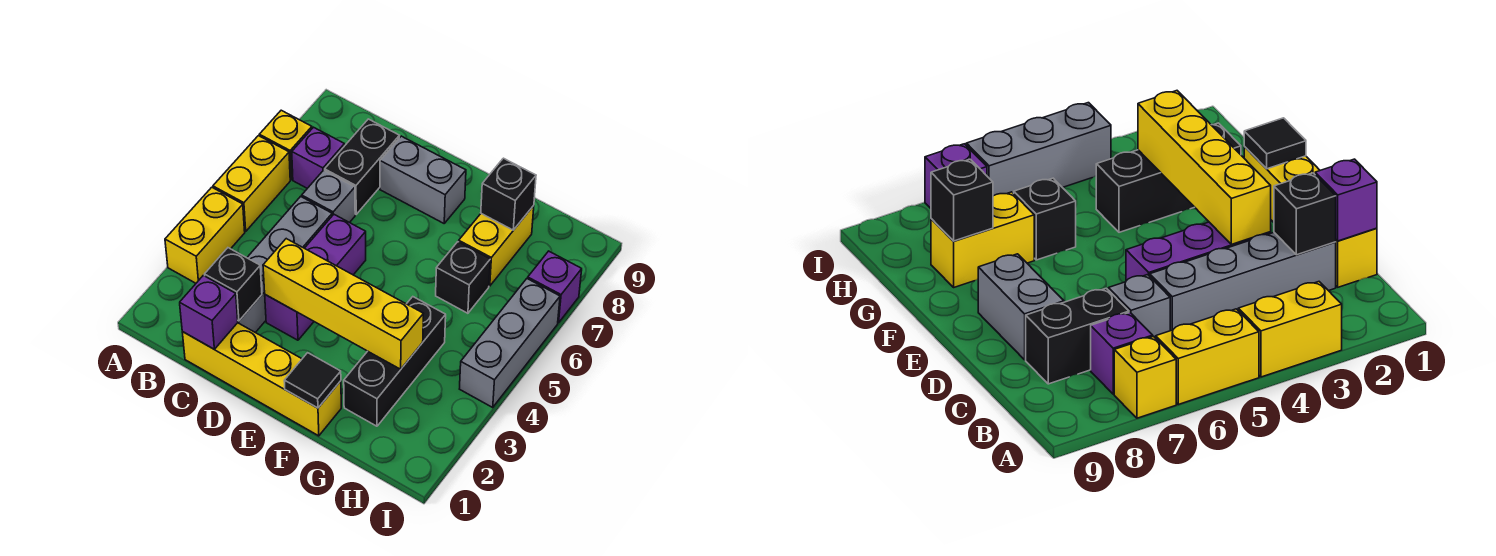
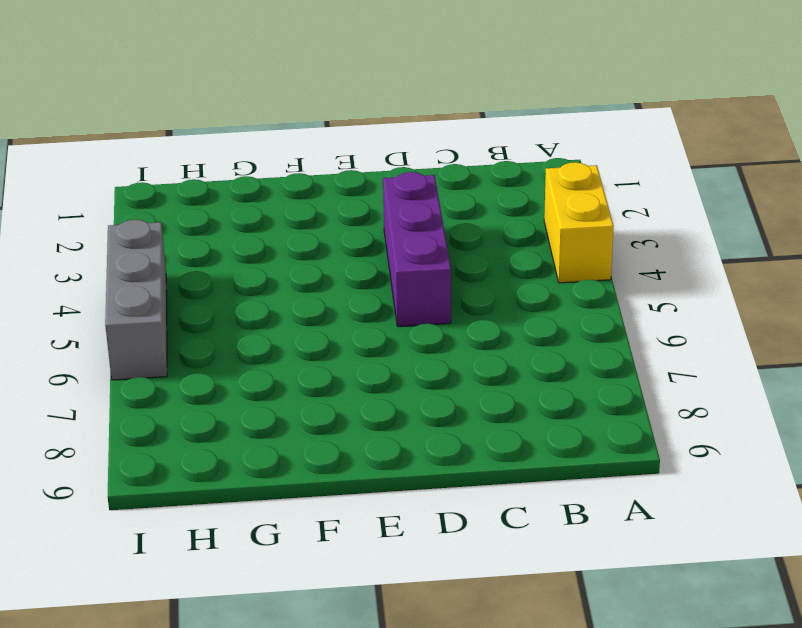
none -> yellow brick A5:A6 level 1
none -> yellow brick A7 level 1
none -> purple brick B7 level 1

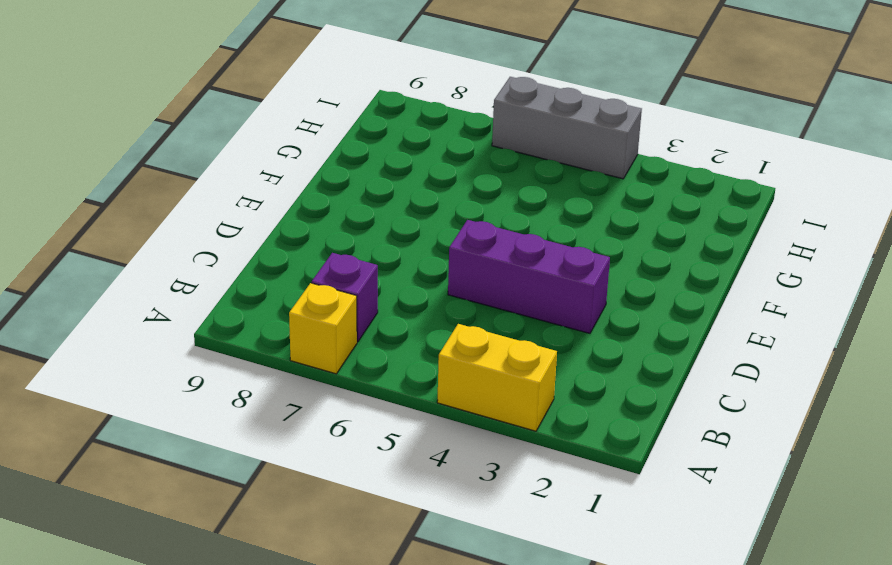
none -> yellow brick A5:A6 level 1
none -> yellow brick C1:F1 level 1
none -> grey brick C2:C5 level 1

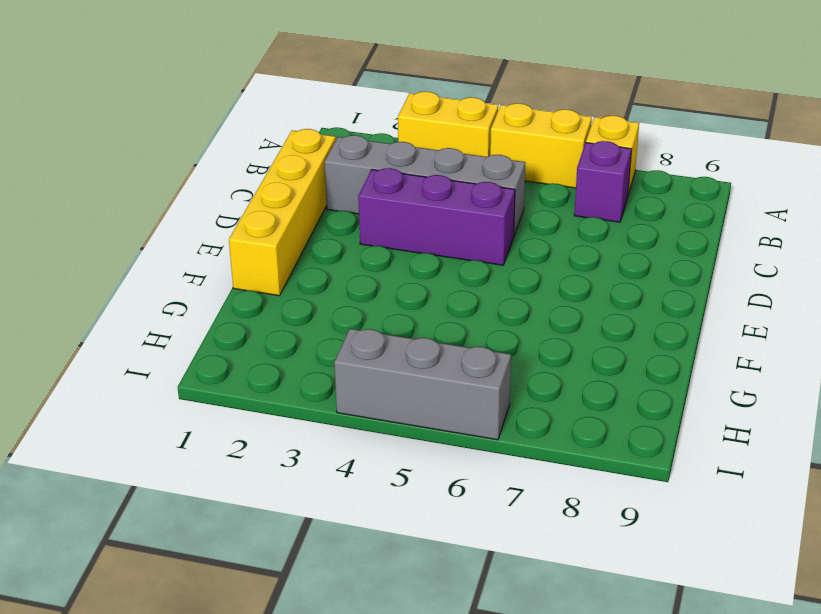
none -> grey brick C6 level 1
none -> black brick C7:C8 level 1
none -> grey brick D8:E8 level 1

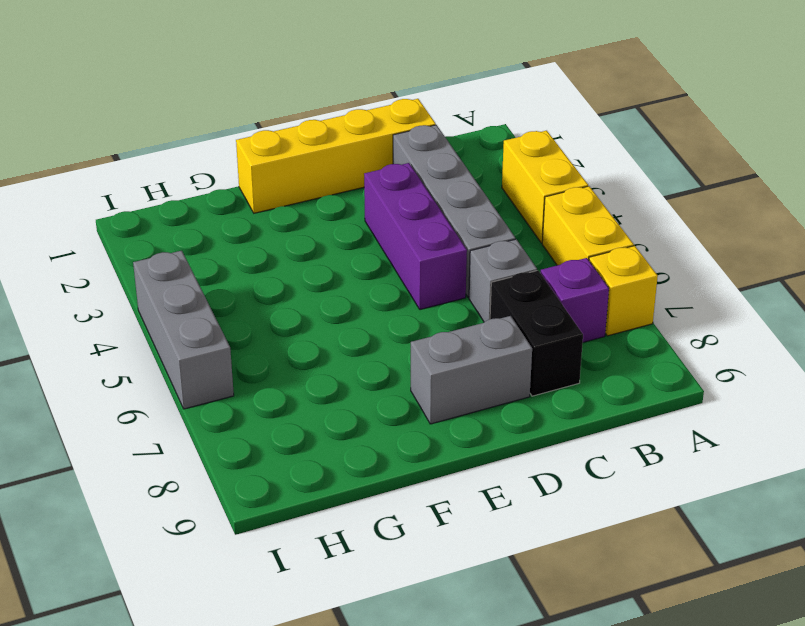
none -> black brick G2:G4 level 1
none -> black brick G6 level 1
none -> yellow brick G7:G8 level 1

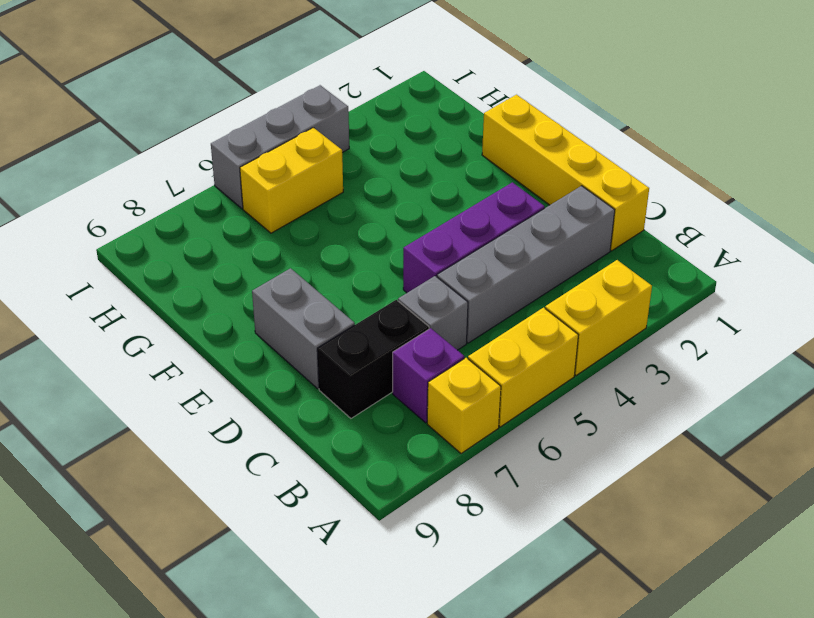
yellow brick H5:H6 level 1 -> yellow brick G7:G8 level 1
none -> black brick G2:G4 level 1
none -> black brick G6 level 1
none -> purple brick I7 level 1

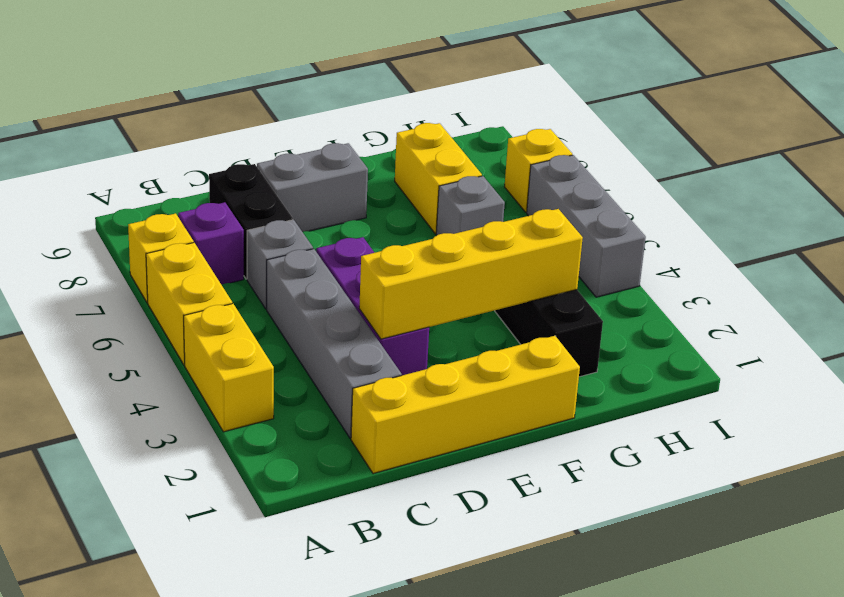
grey brick G6 level 1 -> black brick G6 level 1
yellow brick I7 level 1 -> purple brick I7 level 1
none -> purple brick C1 level 2
none -> black brick C2 level 2
none -> black tile F1 level 2

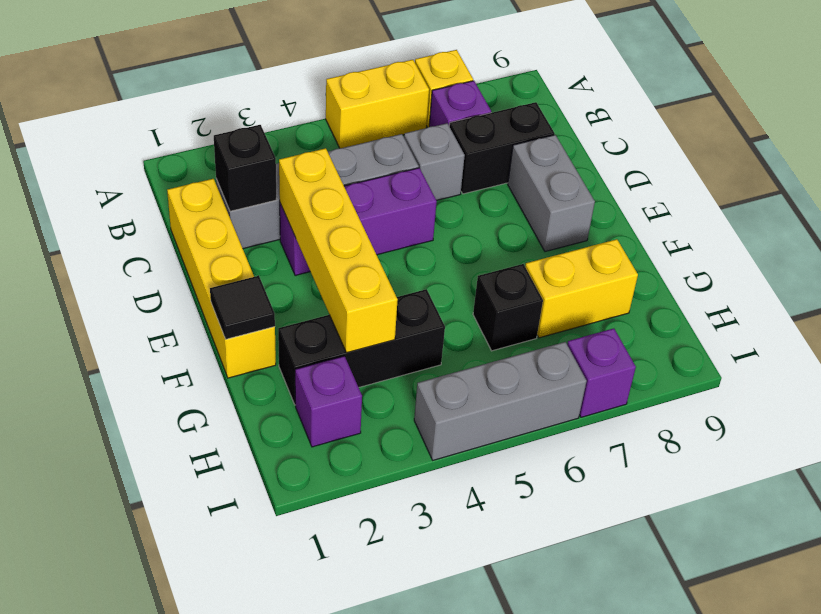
purple brick H2 level 1 -> purple brick C1 level 2
none -> yellow brick A3:A4 level 1
none -> black brick G8 level 2

